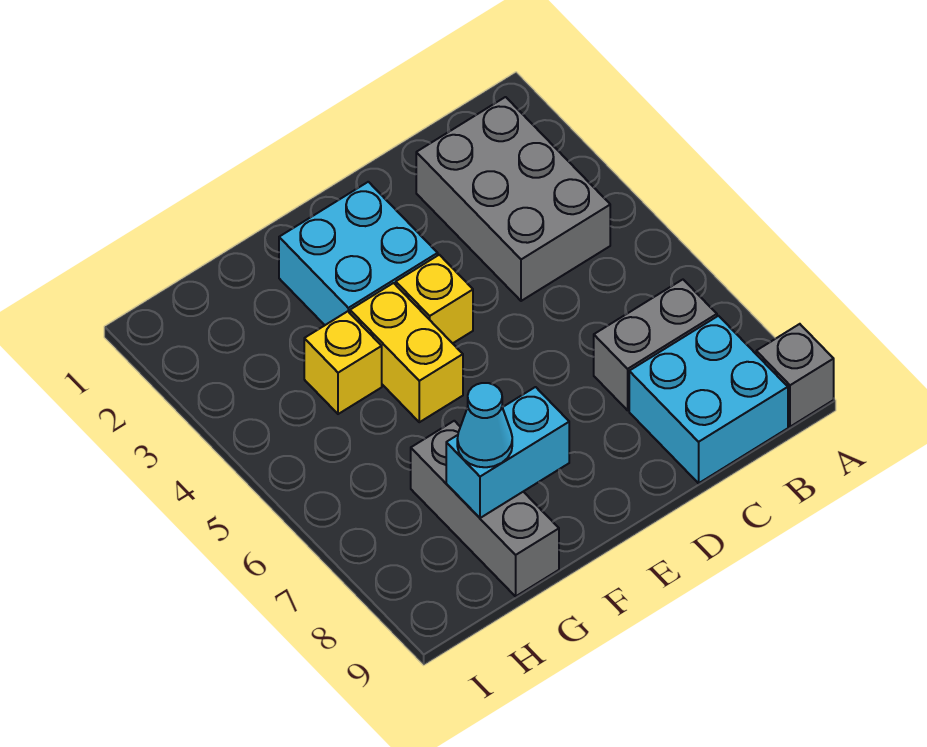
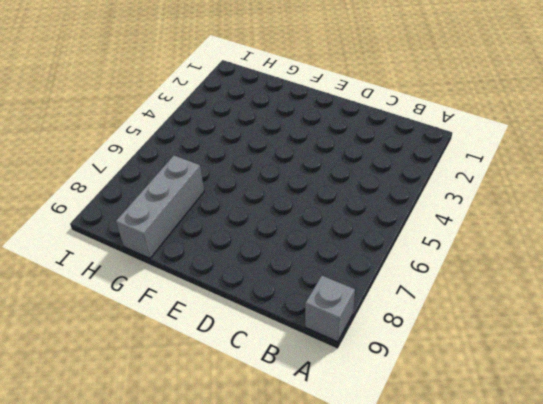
none -> grey brick B2:C4 level 1
none -> grey brick B7:C7 level 1

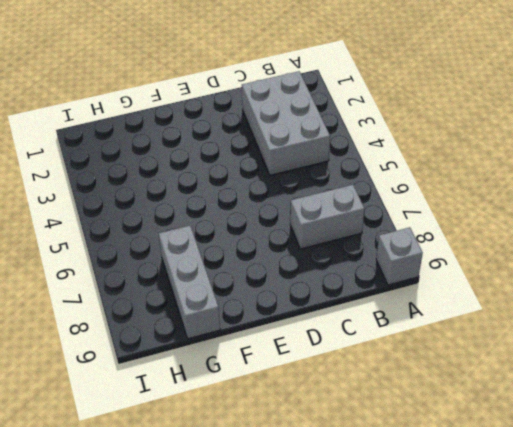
none -> cyan brick B8:C9 level 1
none -> cyan brick E2:F3 level 1

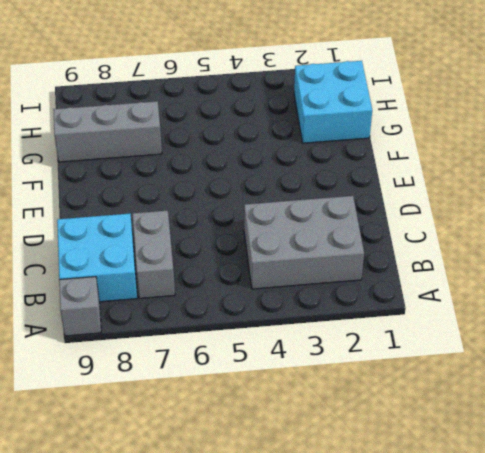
cyan brick G1:H2 level 1 -> cyan brick E2:F3 level 1
none -> yellow brick E4 level 1
none -> yellow brick F4:F5 level 1

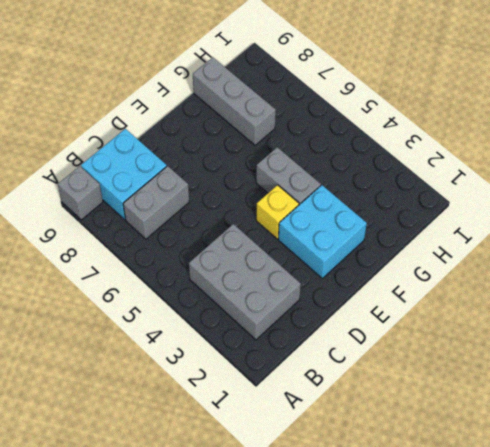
grey brick F4:F5 level 1 -> yellow brick F4:F5 level 1
none -> yellow brick G4 level 1
none -> cyan brick F8:G8 level 2

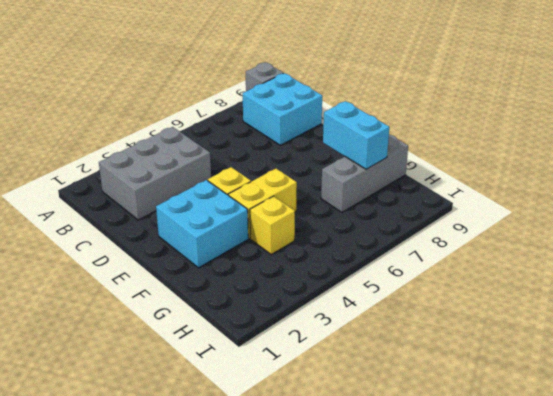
none -> grey brick B7:C7 level 1
none -> cyan cone G8 level 3

